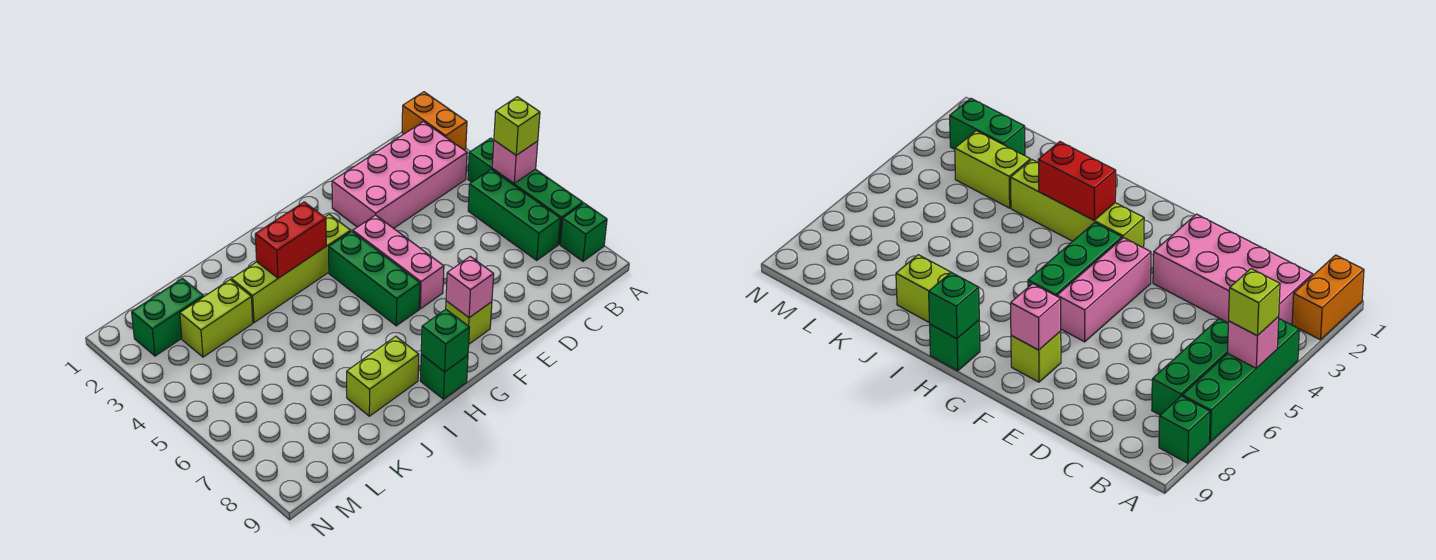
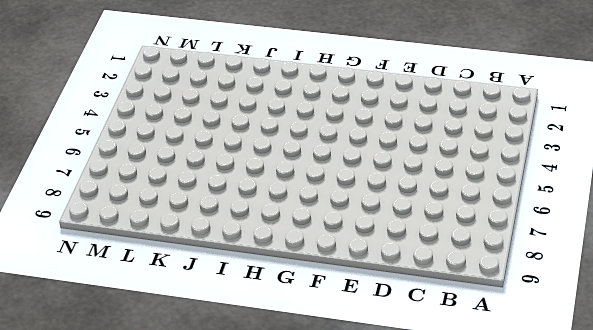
none -> orange brick A1:A2 level 1
none -> green brick A4:A7 level 1
none -> green brick A8 level 1

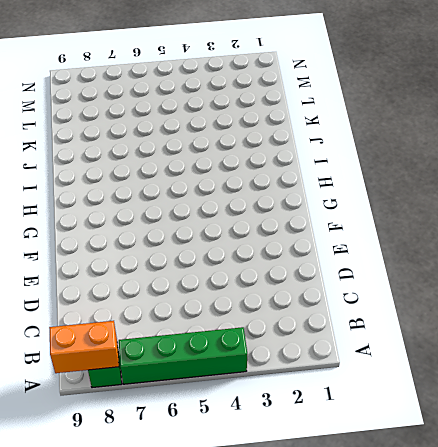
orange brick A8:A9 level 2 -> orange brick A1:A2 level 1
none -> pink brick B2:E3 level 1
none -> green brick B5:B7 level 1
none -> pink brick F4:F6 level 1

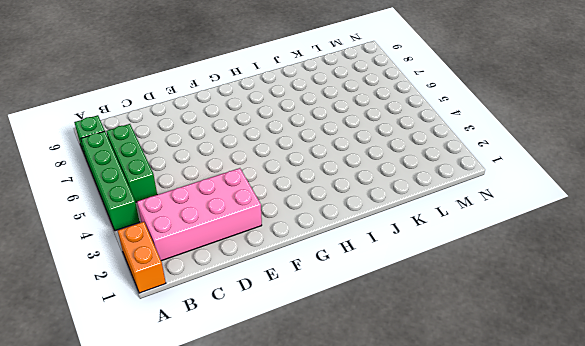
none -> pink brick F4:F6 level 1
none -> lime brick F8 level 1
none -> lime brick G3:J3 level 1

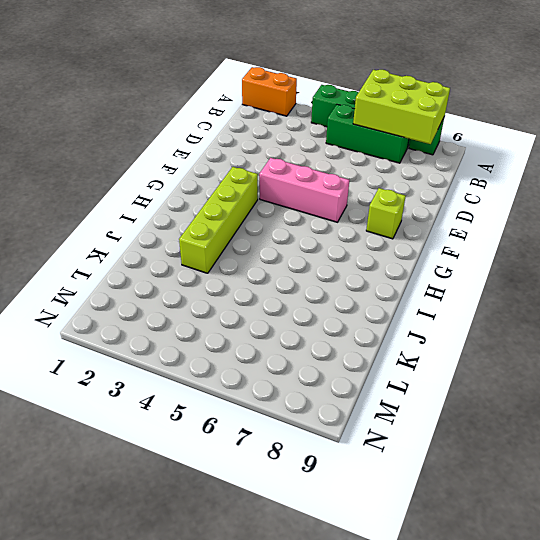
lime brick A6:B8 level 2 -> none
none -> pink brick B2:E3 level 1
none -> green brick G4:G6 level 1
none -> green brick H9 level 1

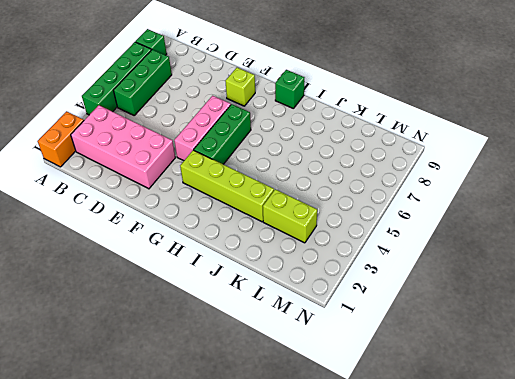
none -> lime brick I8:J8 level 1
none -> green brick L2:M2 level 1
none -> pink brick A5 level 2

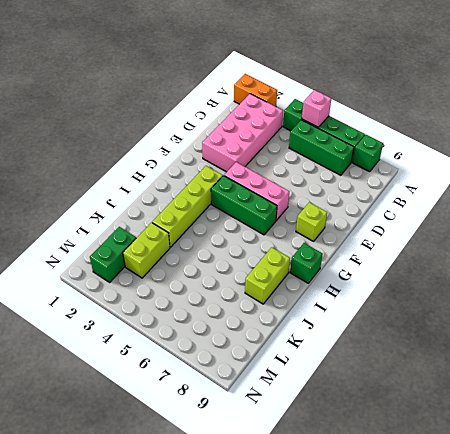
none -> pink brick F8 level 2
none -> red brick H3:I3 level 2
none -> green brick H9 level 2

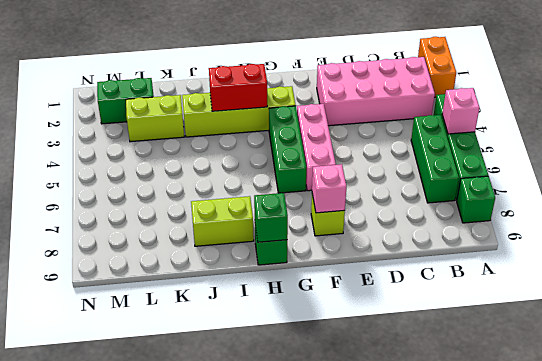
none -> lime brick A5 level 3

